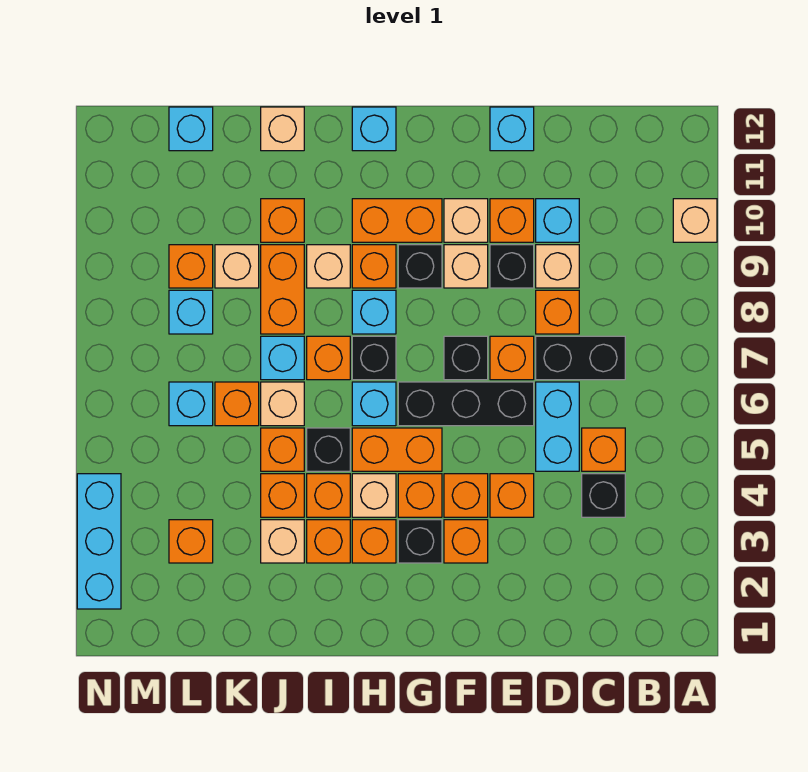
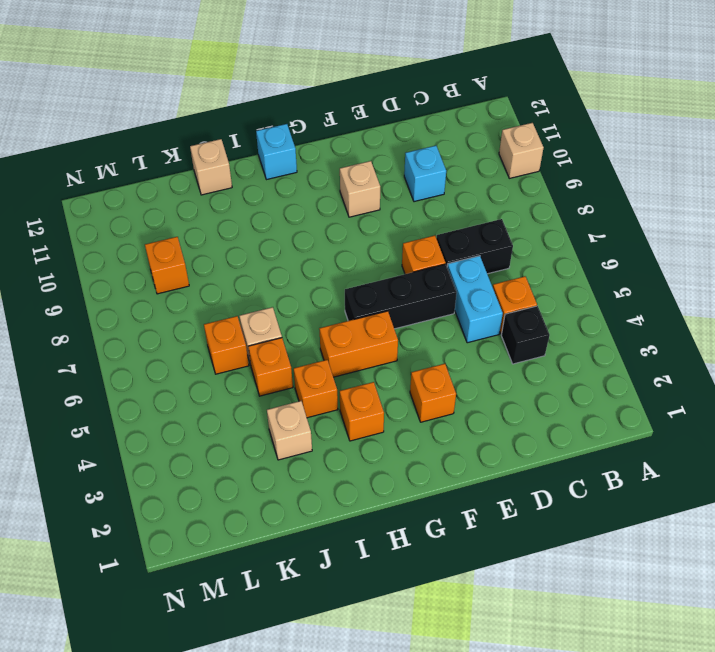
none -> orange brick D8 level 1
none -> tan brick D9 level 1
none -> orange brick E4 level 1
none -> black brick E9 level 1

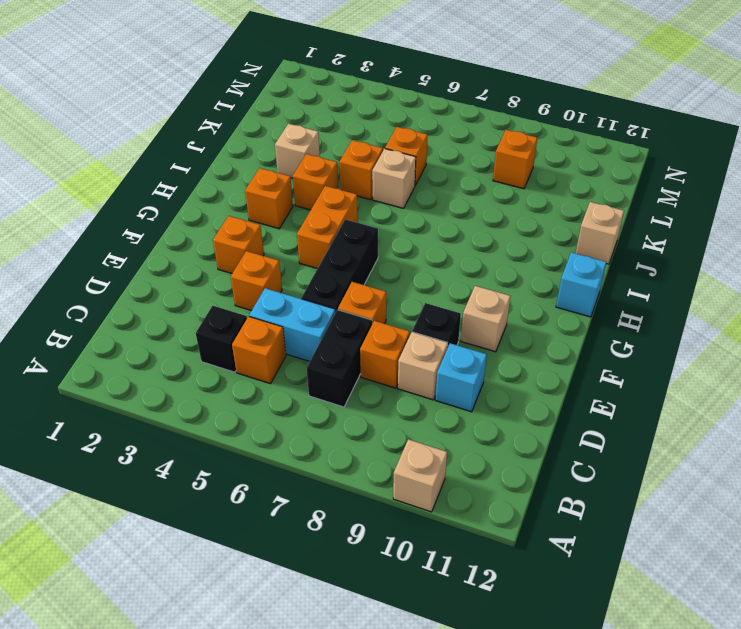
none -> orange brick E10 level 1
none -> cyan brick E12 level 1
none -> orange brick F4 level 1
none -> black brick F7 level 1

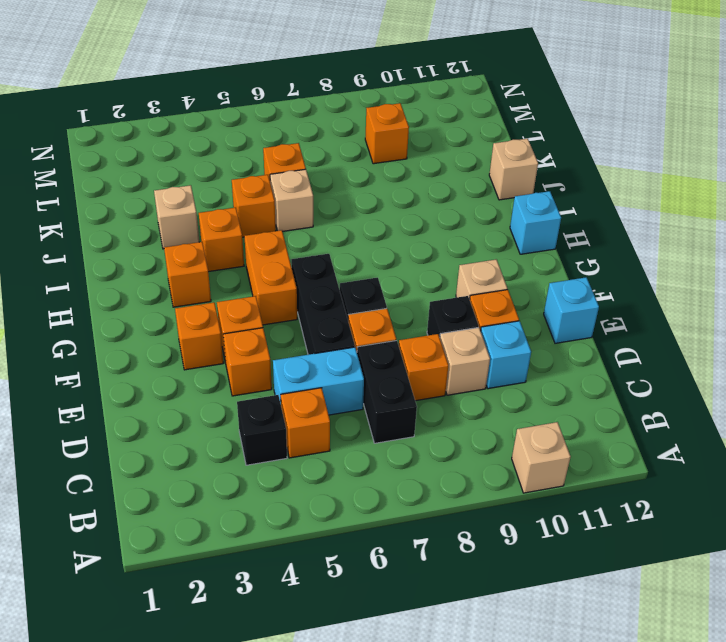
none -> tan brick F9 level 1
none -> black brick G3 level 1
none -> orange brick G4 level 1
none -> black brick G9 level 1

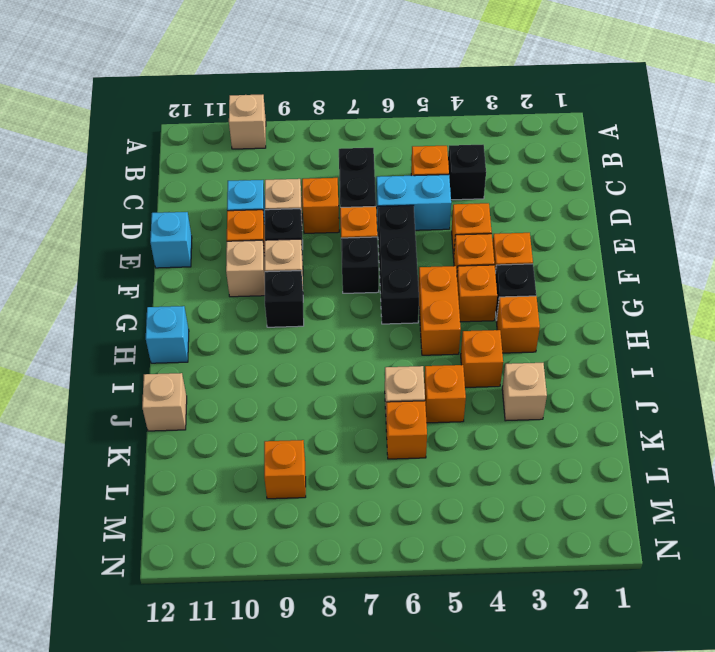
none -> orange brick G10:H10 level 1
none -> tan brick H4 level 1
none -> cyan brick H6 level 1
none -> black brick H7 level 1

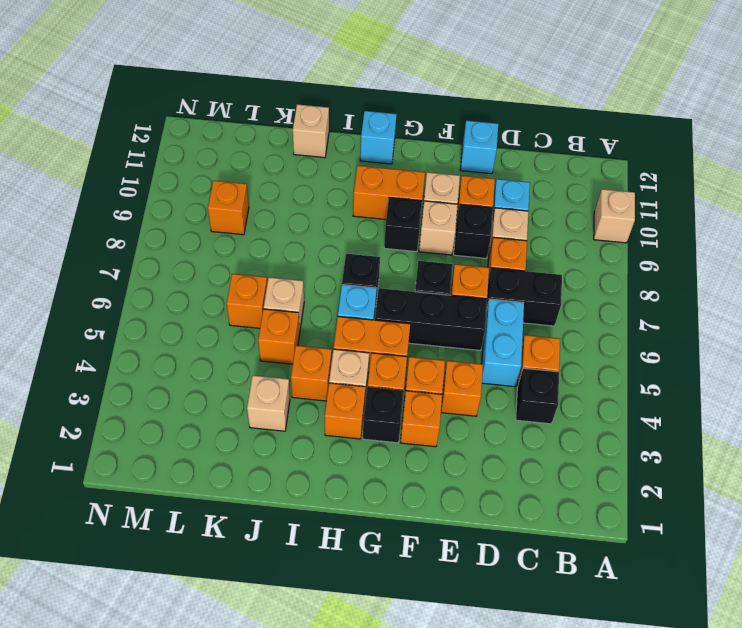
none -> cyan brick H8 level 1
none -> orange brick H9 level 1
none -> orange brick I3 level 1
none -> black brick I5 level 1

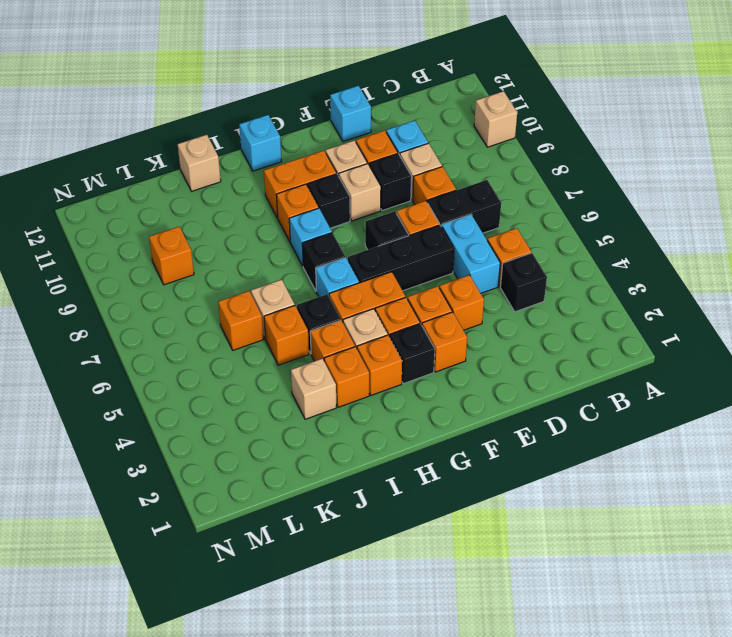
none -> orange brick I7 level 1
none -> tan brick I9 level 1
none -> orange brick J4 level 1
none -> cyan brick J7 level 1

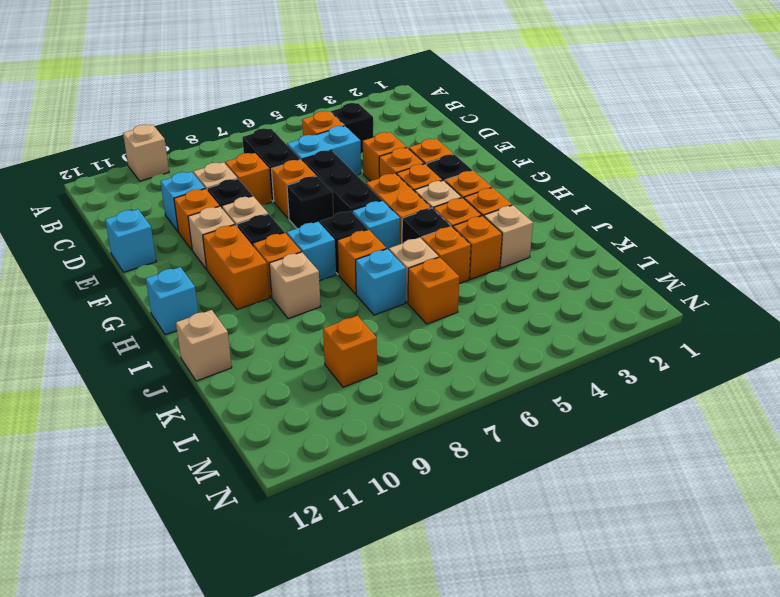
none -> orange brick J8:J9 level 1
none -> orange brick J10 level 1
none -> tan brick K9 level 1
none -> orange brick L3 level 1

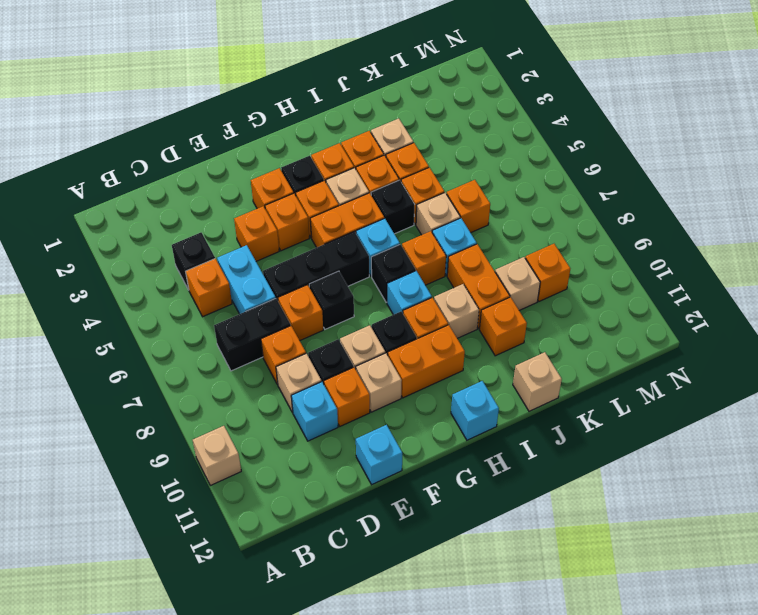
none -> orange brick L3 level 1
none -> cyan brick L6 level 1
none -> cyan brick L8 level 1
none -> cyan brick L12 level 1

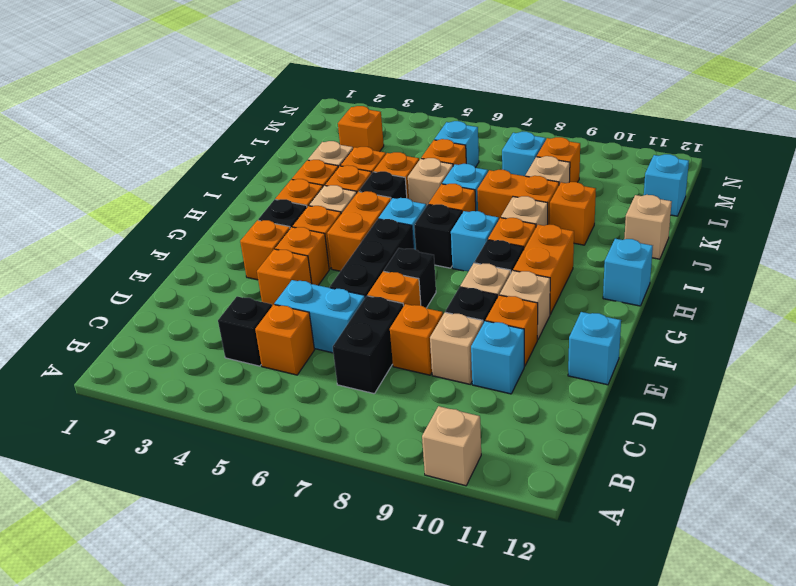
none -> cyan brick N2:N4 level 1

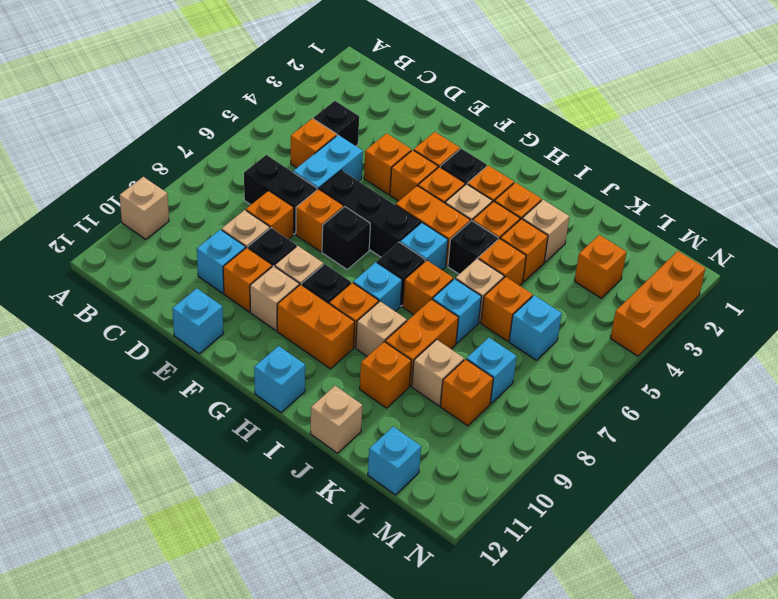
orange brick N2:N4 level 1 -> cyan brick N2:N4 level 1

